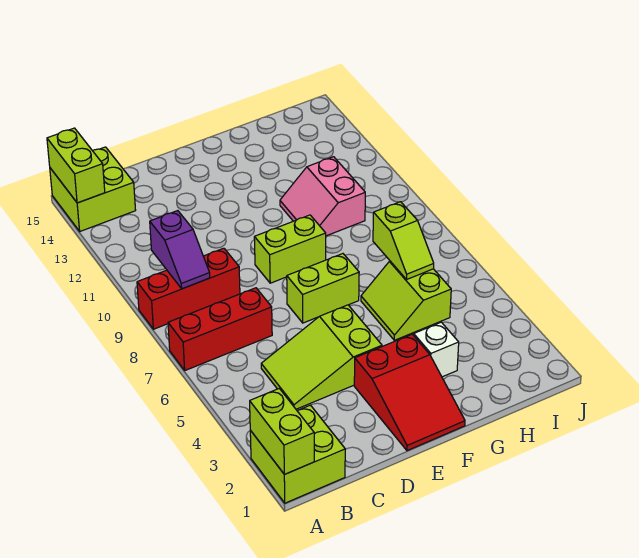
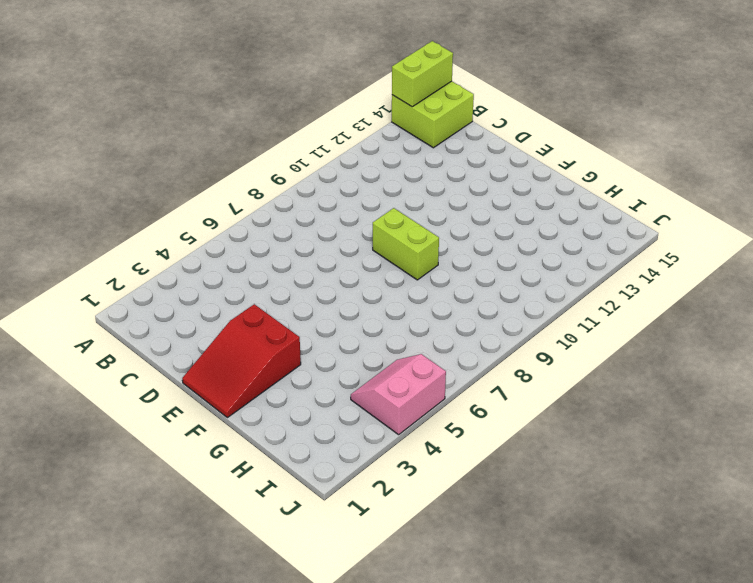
pink slope I4:J5 level 1 top J -> pink slope G10:H11 level 1 top H
none -> lime brick A1:B2 level 1
none -> red brick A7:C7 level 1
none -> red brick A9:C9 level 1

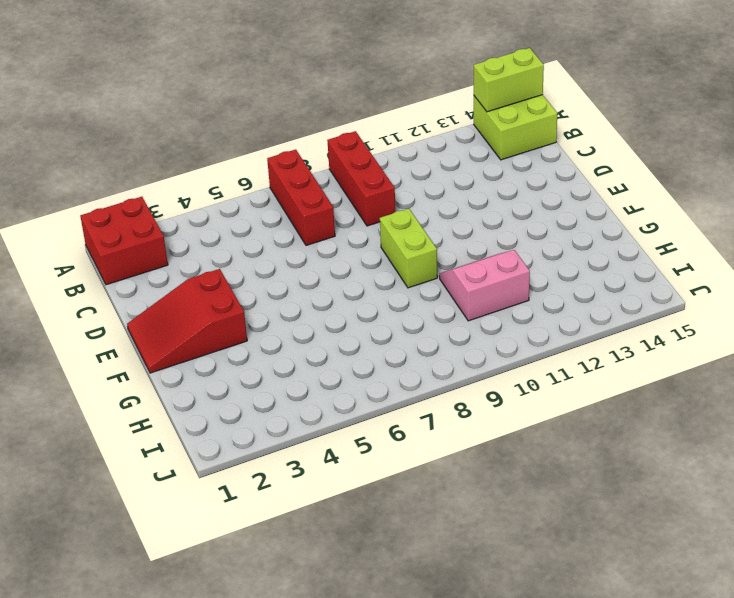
red brick A1:B2 level 1 -> lime brick A1:B2 level 1
none -> lime slope C4:E5 level 1 top E
none -> lime brick E7:F7 level 1
none -> white brick G3 level 1

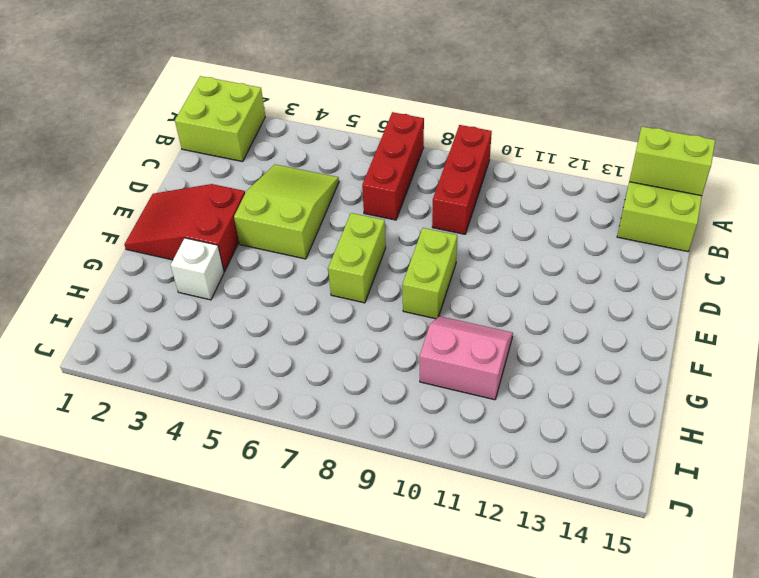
none -> lime slope G5:H6 level 1 top H
none -> lime brick A1:A2 level 2
none -> purple slope B9:B10 level 2 top 10

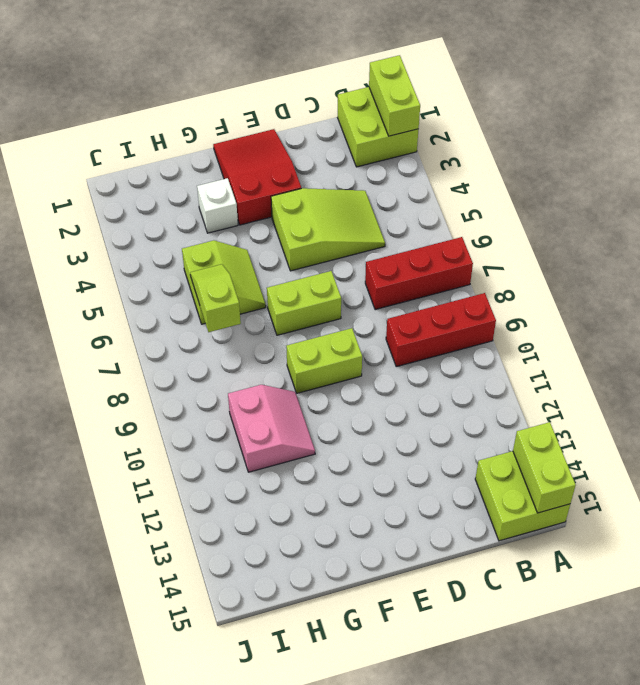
none -> purple slope B9:B10 level 2 top 10

